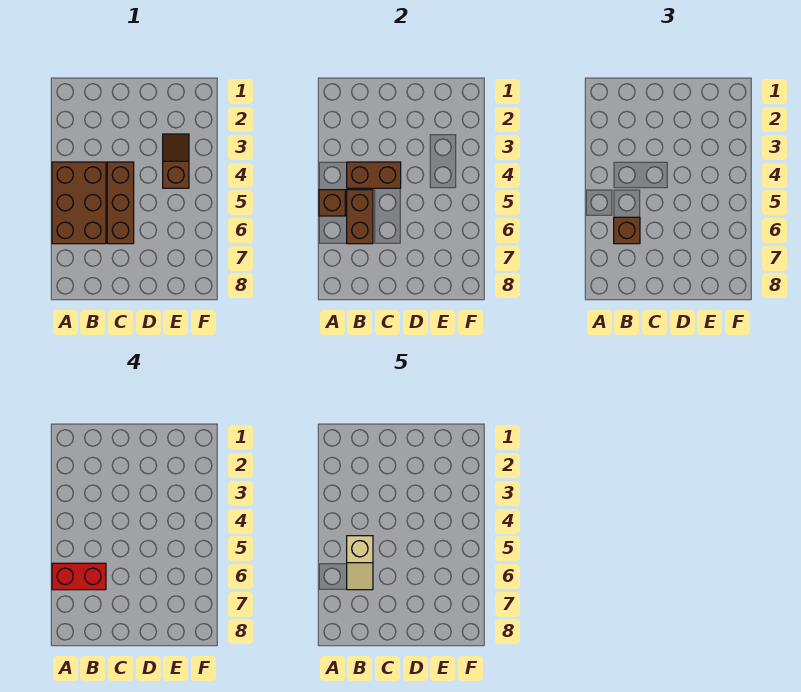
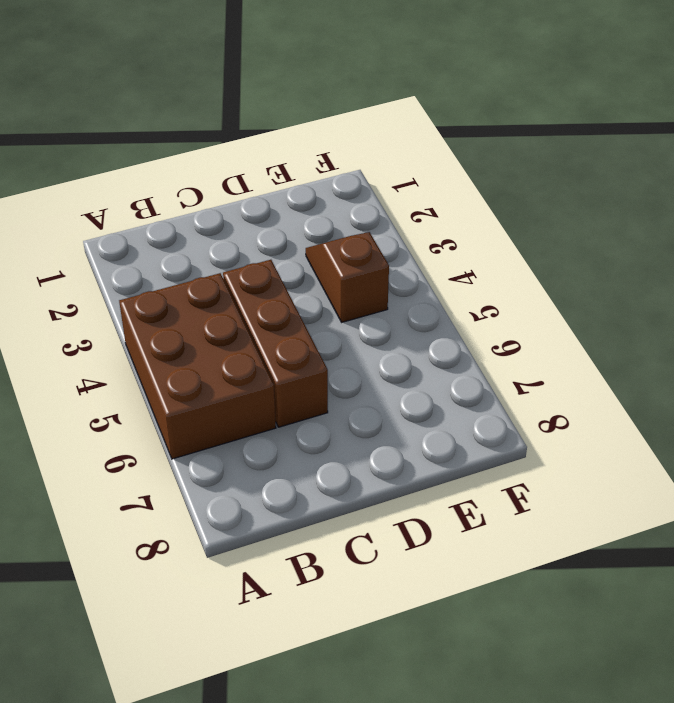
none -> brown brick A5 level 2
none -> brown brick B4:C4 level 2

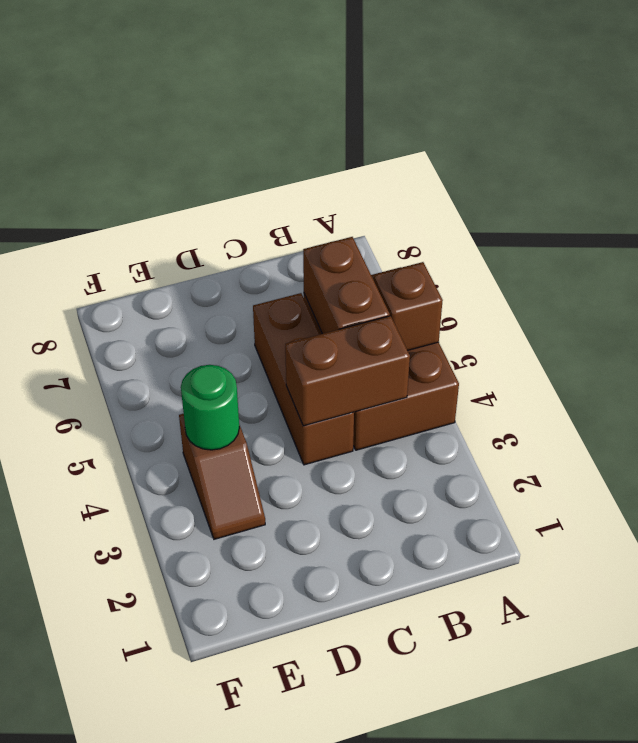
green round brick E4 level 2 -> none
none -> brown brick B6 level 3
none -> red brick A6:B6 level 4

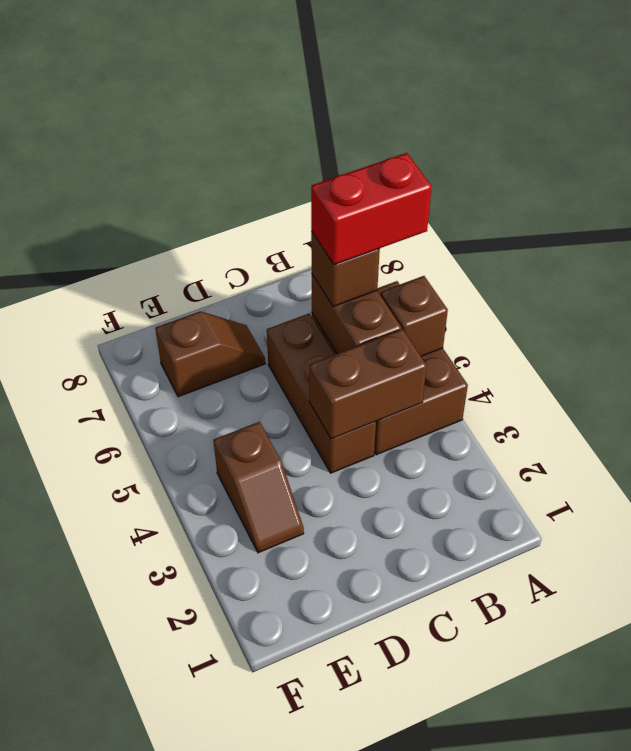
brown slope D7:E7 level 1 top E -> none
none -> tan slope B5:B6 level 5 top 5

